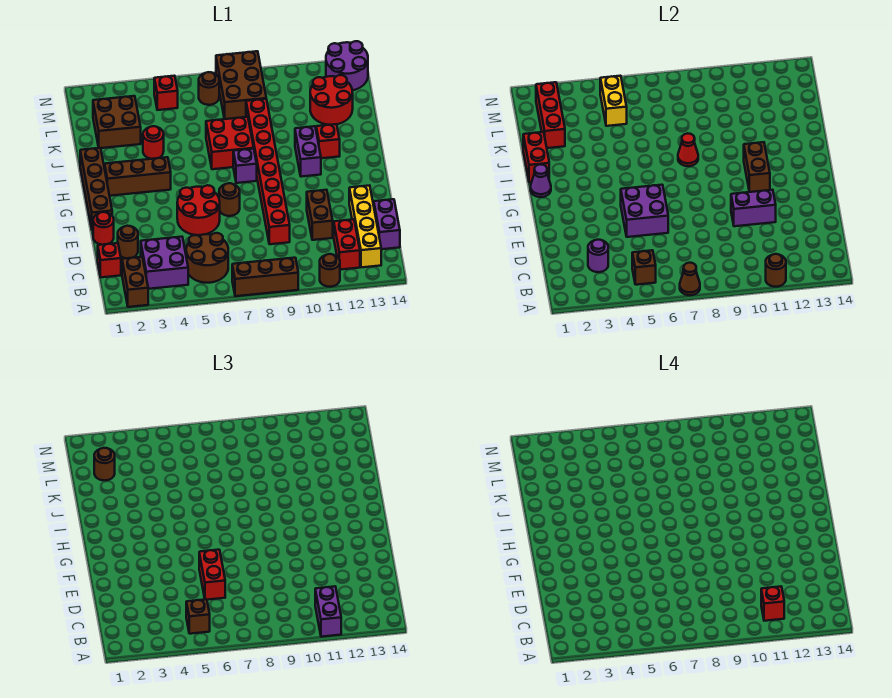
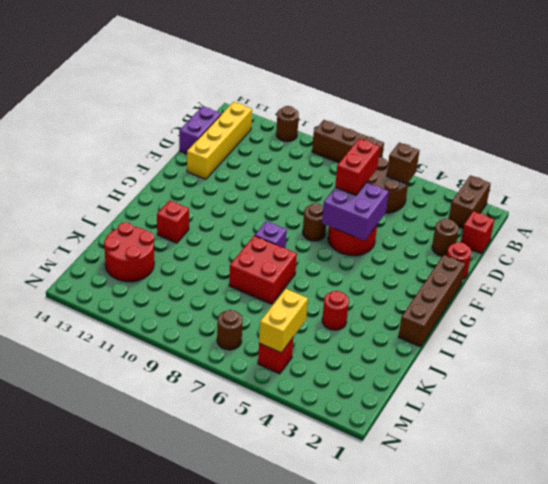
none -> purple brick B3:C4 level 1
none -> red brick B12:C12 level 1
none -> red brick D9:K9 level 1
none -> brown brick D11:E11 level 1

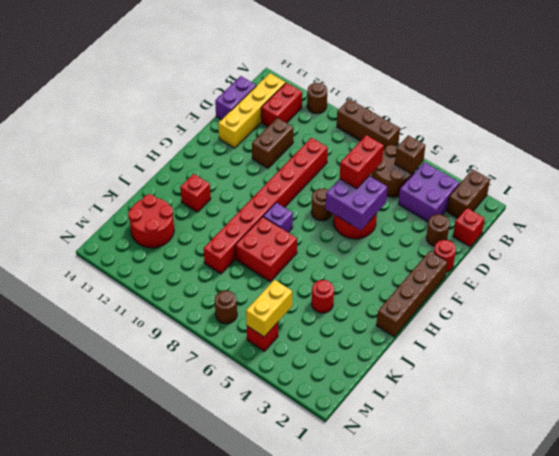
none -> brown brick H2:H4 level 1
none -> purple brick H11:I11 level 1
none -> brown brick K2:L3 level 1
none -> brown brick L8:N9 level 1

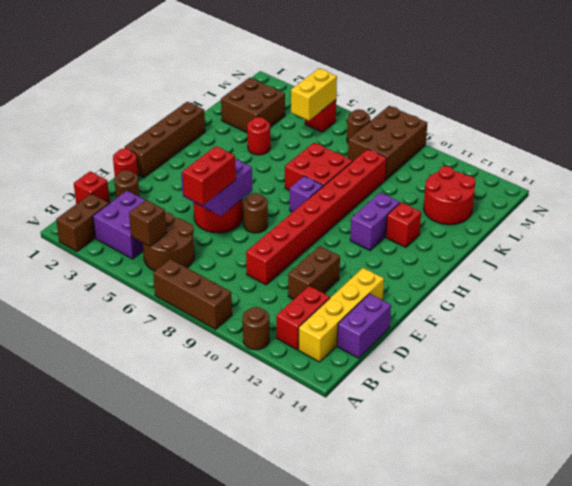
none -> brown brick H2:H4 level 1
none -> purple round brick M13:N14 level 1
none -> brown cone A7 level 2
none -> brown round brick A11 level 2

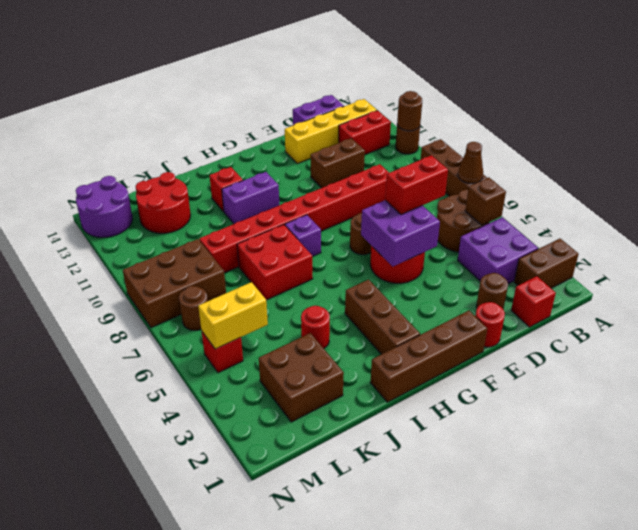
none -> purple round brick C3 level 2
none -> purple brick E10:E11 level 2
none -> brown brick G11:H11 level 2
none -> purple cone H1 level 2

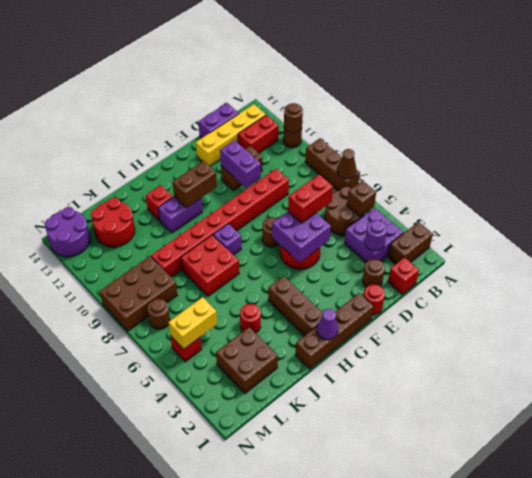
none -> red brick I1:J1 level 2
none -> red cone I8 level 2
none -> red brick K2:M2 level 2
none -> purple brick A11:B11 level 3

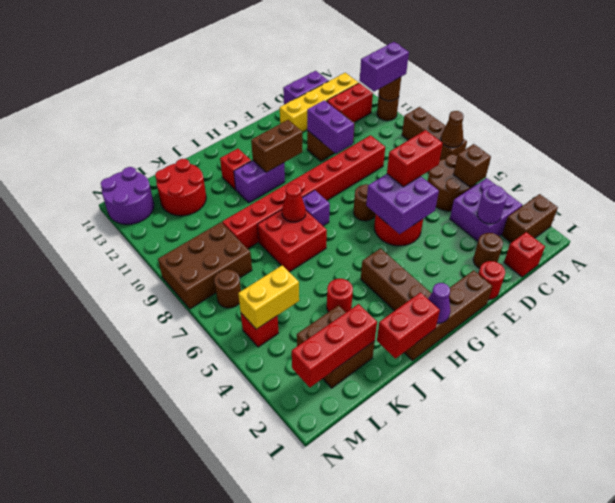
none -> brown brick B5 level 3
none -> brown round brick L2 level 3
none -> red brick B11 level 4

